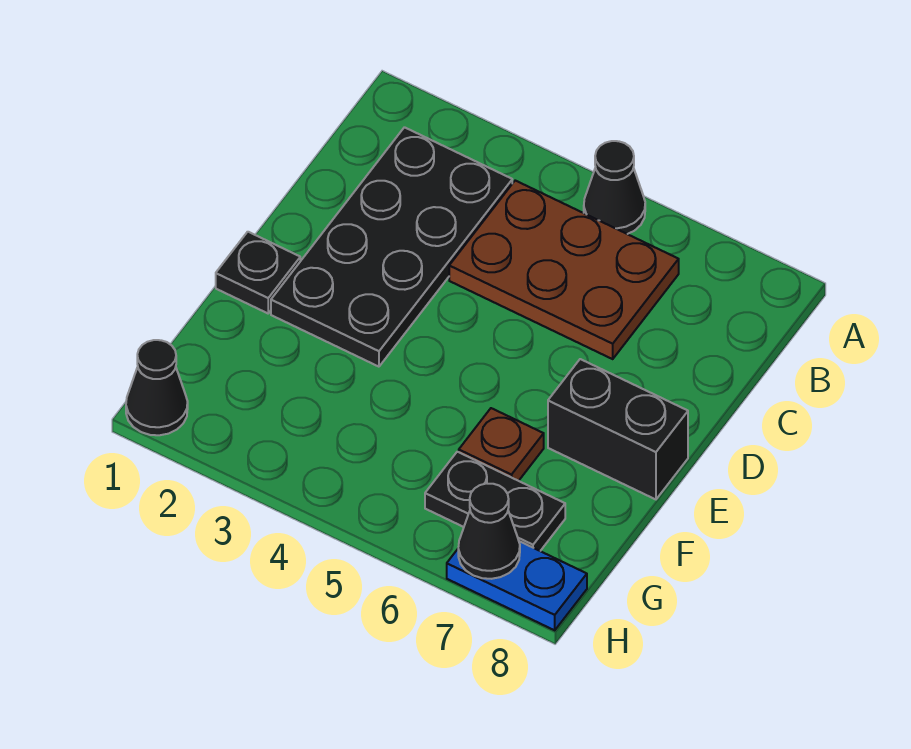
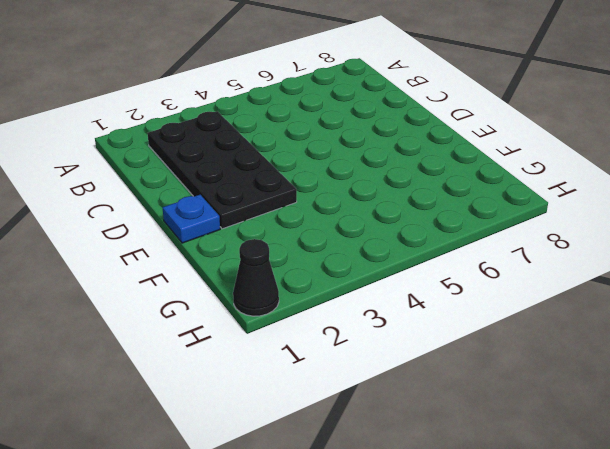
blue plate E1 level 1 -> black plate E1 level 1
none -> black cone A5 level 1
none -> brown plate B4:C6 level 1

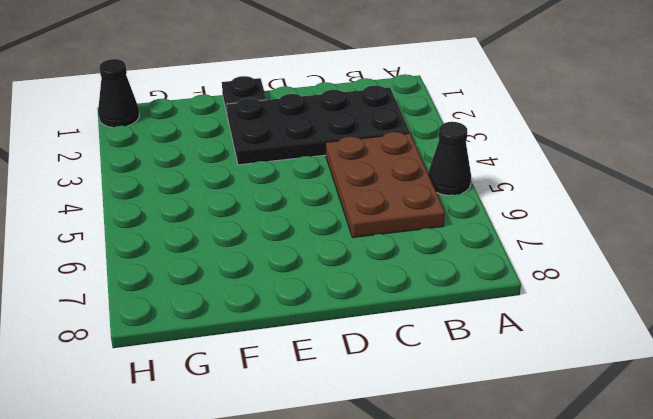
none -> black brick E7:E8 level 1
none -> brown plate F6 level 1

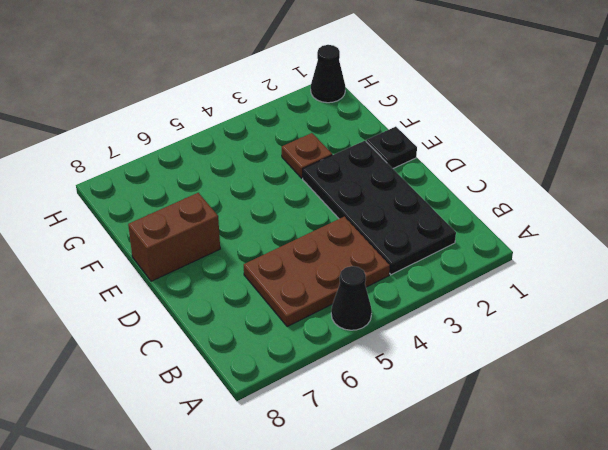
brown brick E7:E8 level 1 -> black brick E7:E8 level 1
brown plate F3 level 1 -> brown plate F6 level 1
none -> black plate G6:G7 level 1
none -> blue plate H7:H8 level 1

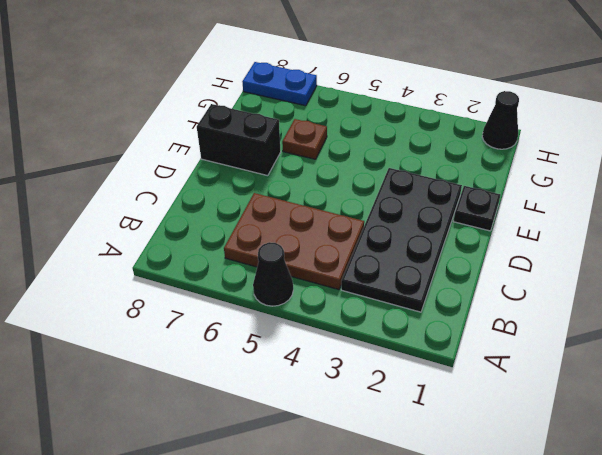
none -> black plate G6:G7 level 1
none -> black cone H7 level 2

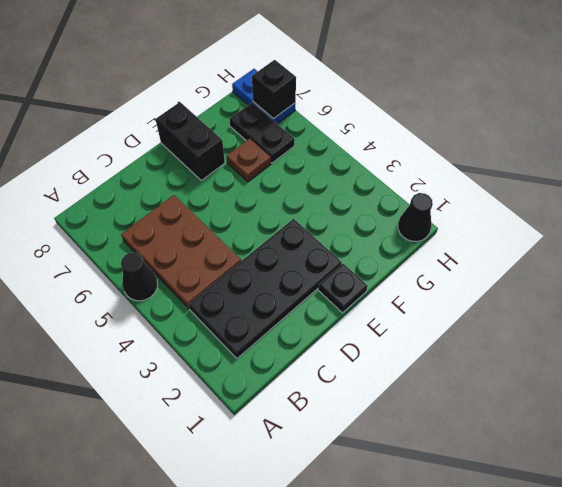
black brick H7 level 2 -> black cone H7 level 2

